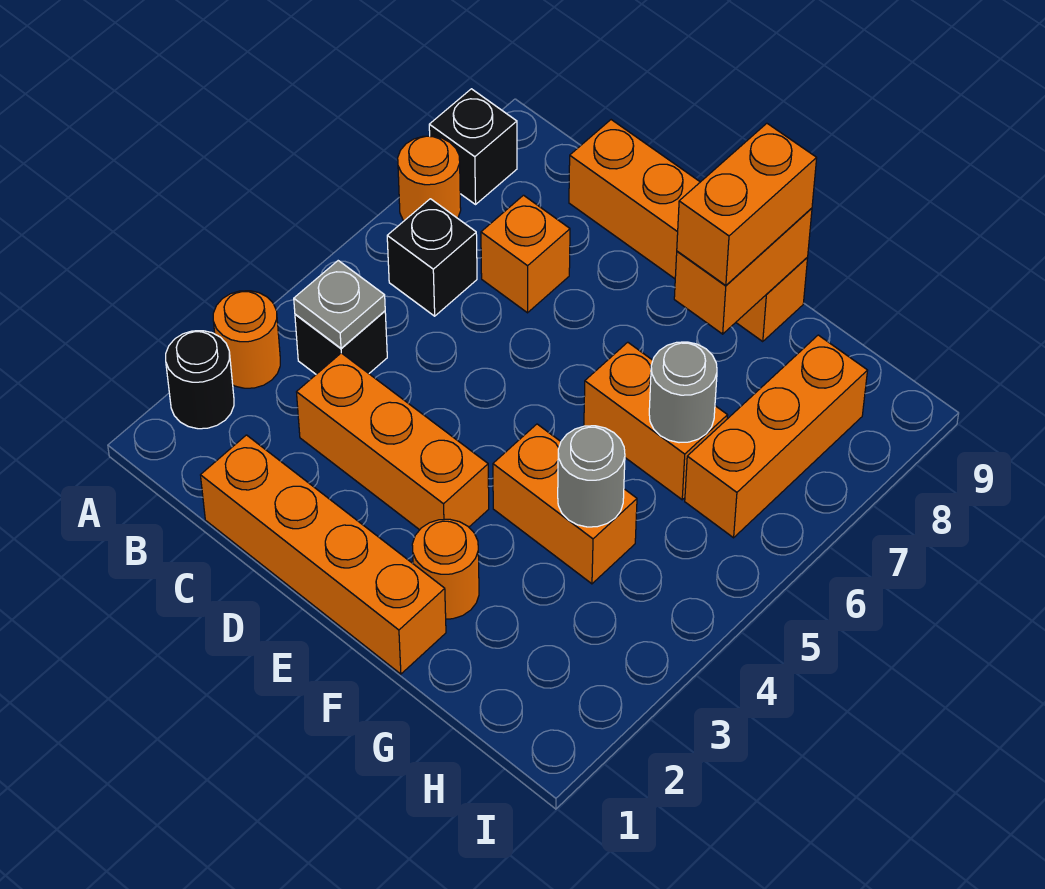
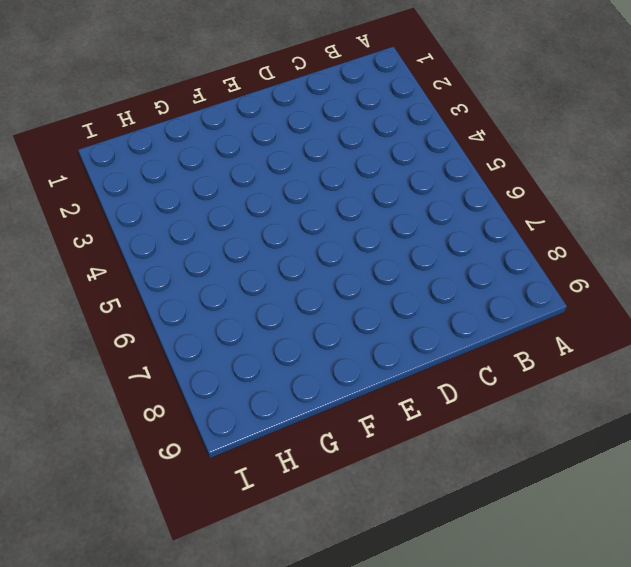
none -> black round brick A2 level 1
none -> orange round brick A3 level 1
none -> orange round brick A7 level 1

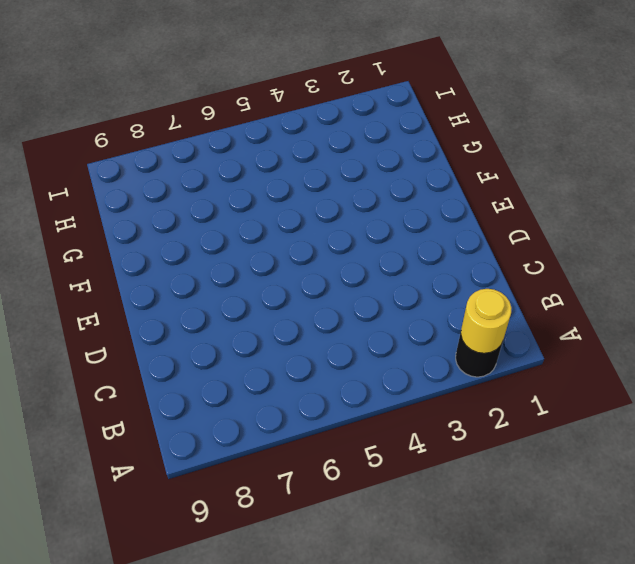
yellow round brick A2 level 2 -> none
none -> orange round brick A3 level 1
none -> orange round brick A7 level 1
none -> black brick A8 level 1

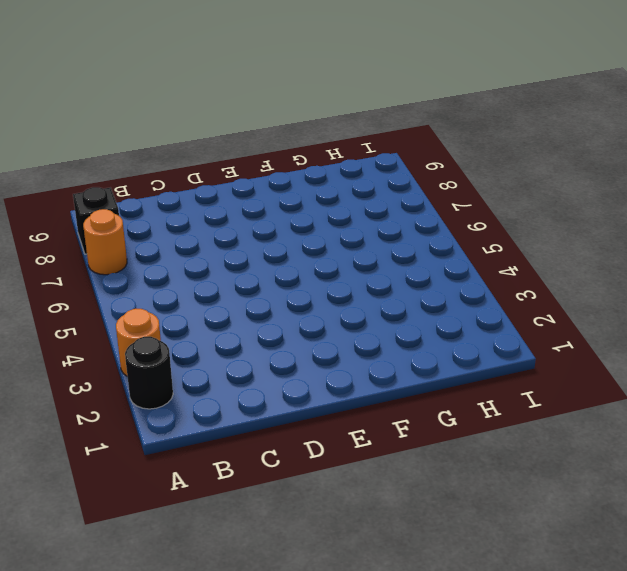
none -> black brick B4 level 1
none -> black brick B6 level 1
none -> orange brick C1:F1 level 1

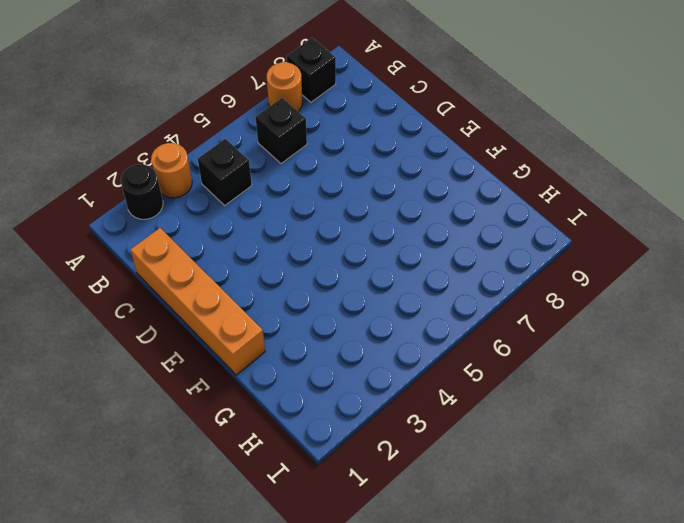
none -> orange brick C3:E3 level 1
none -> orange brick C7 level 1
none -> orange brick C9:F9 level 1

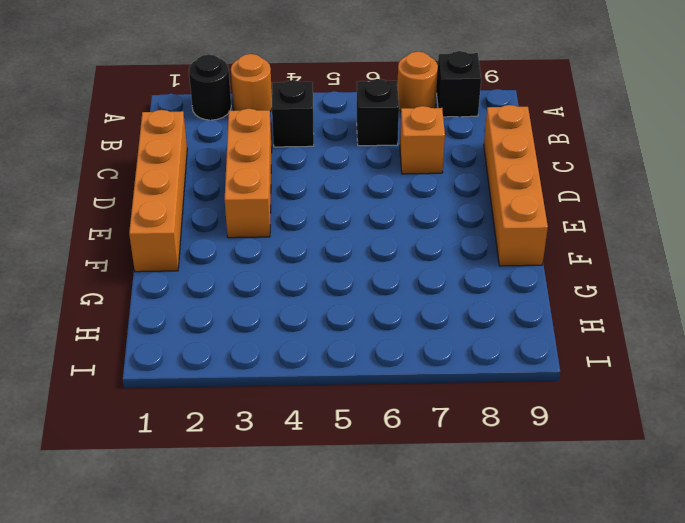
none -> orange round brick F2 level 1
none -> orange brick F4:G4 level 1
none -> orange brick F6:G6 level 1

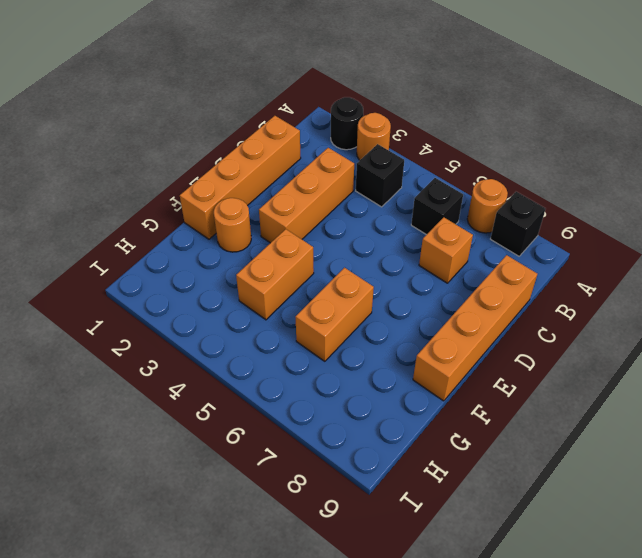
none -> orange brick H6:H8 level 1
none -> grey plate B4 level 2
none -> orange brick F8:F9 level 2

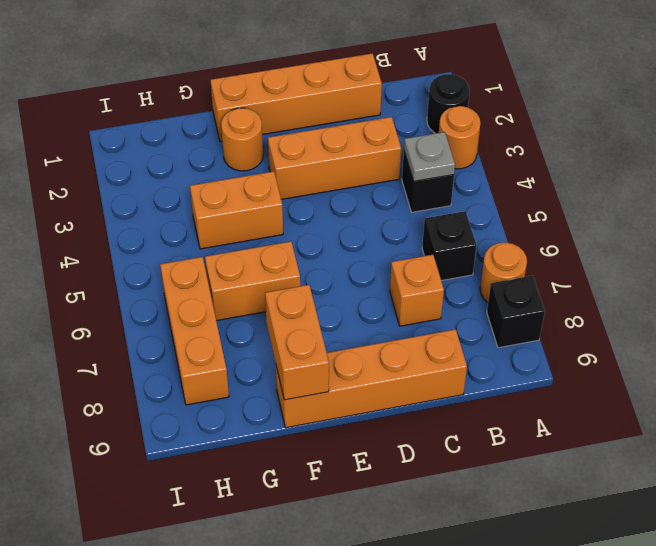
none -> grey round brick G4 level 2
none -> grey round brick G6 level 2
none -> orange brick F8:F9 level 3

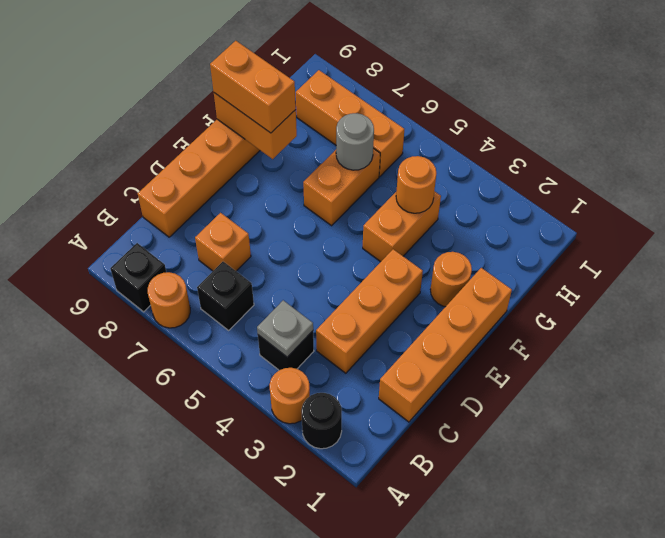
orange round brick G4 level 2 -> grey round brick G4 level 2

